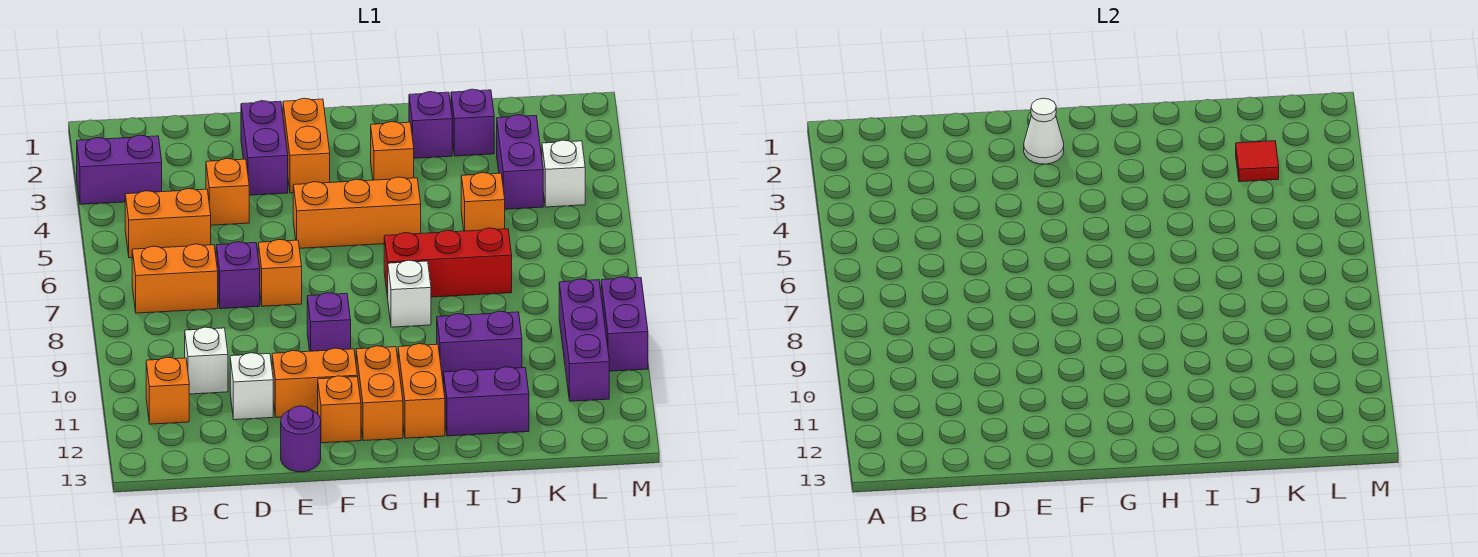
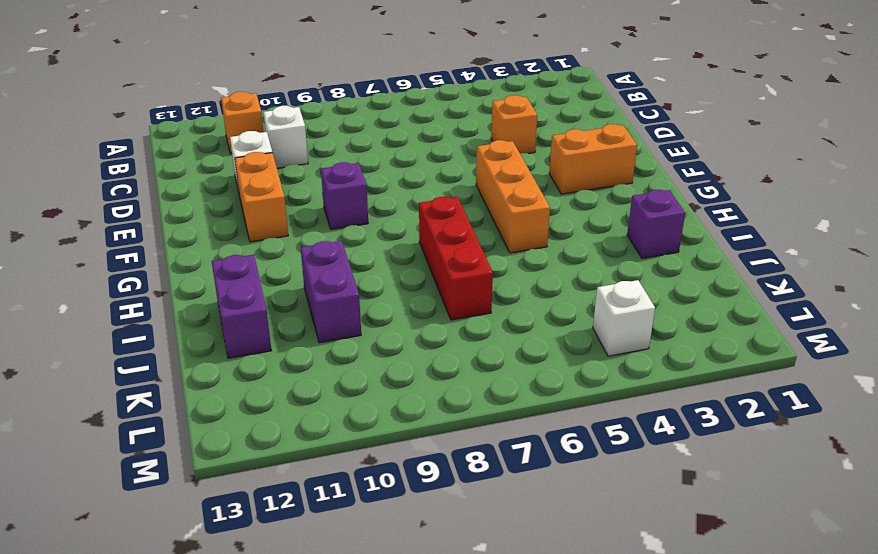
none -> purple brick A3:B3 level 1
none -> orange brick B5:C5 level 1
none -> orange brick B7:C7 level 1
none -> purple brick D7 level 1

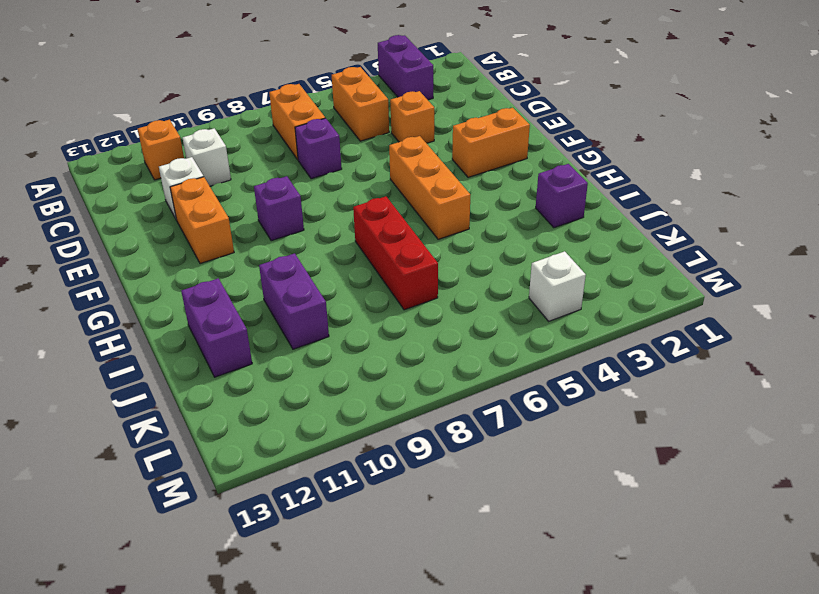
none -> purple brick E2:E3 level 1
none -> orange brick E7 level 1
none -> purple round brick E13 level 1
none -> orange brick F12 level 1

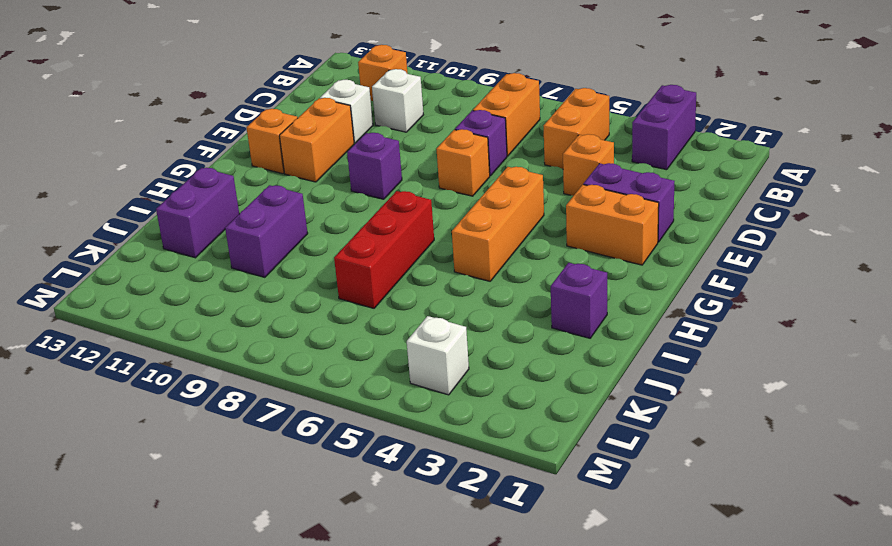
none -> purple round brick E13 level 1
none -> orange brick G11:G12 level 1
none -> orange brick H3 level 1
none -> white brick H8 level 1

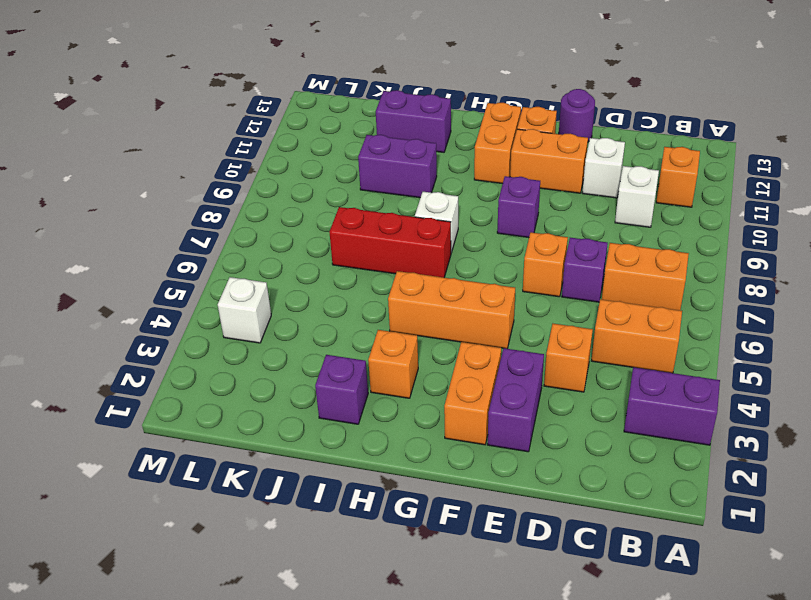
none -> orange brick H11:H12 level 1
none -> purple brick J2 level 1
none -> orange brick J5 level 1
none -> purple brick K3:K4 level 1

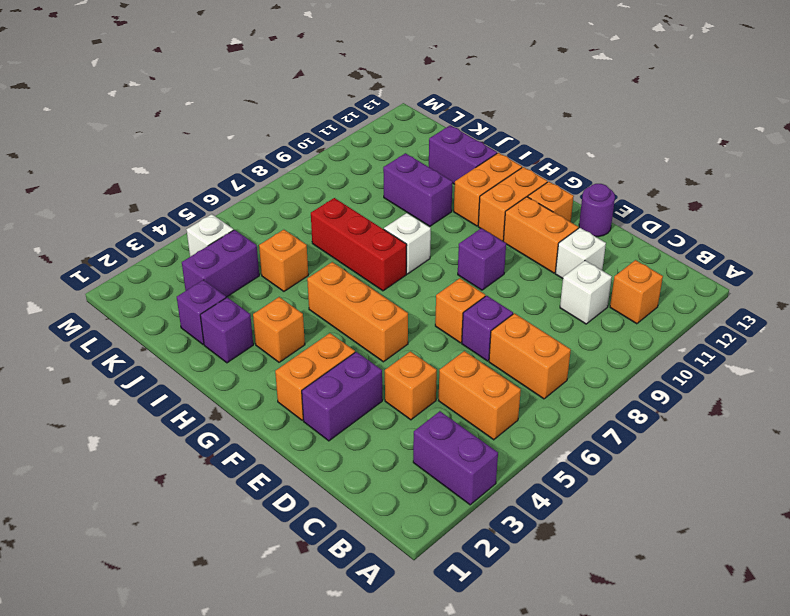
none -> purple brick L9:L11 level 1
none -> purple brick M9:M10 level 1
none -> white cone F2 level 2
none -> red tile K3 level 2

